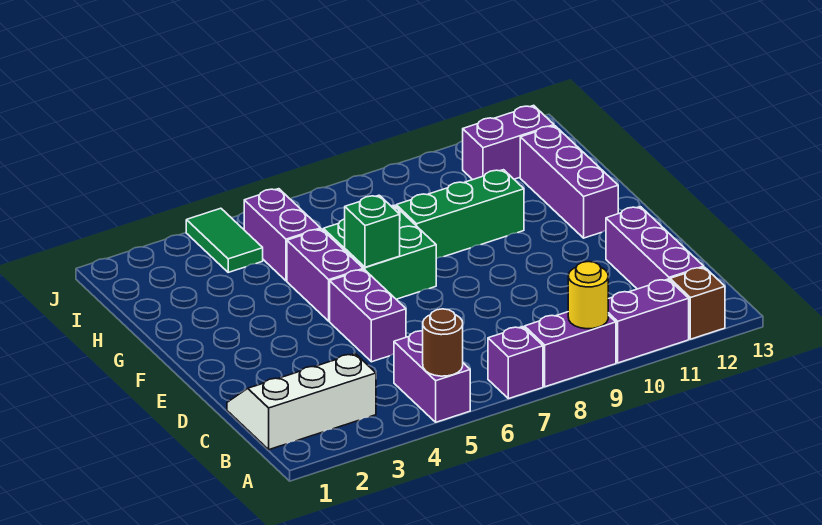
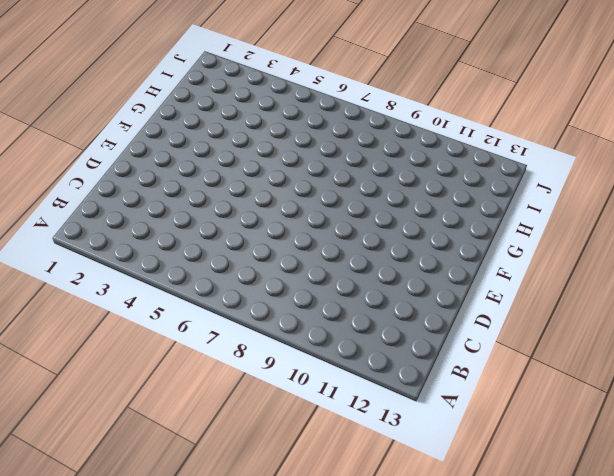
none -> purple brick A5:B5 level 1
none -> purple brick A7 level 1
none -> purple brick A8:A9 level 1

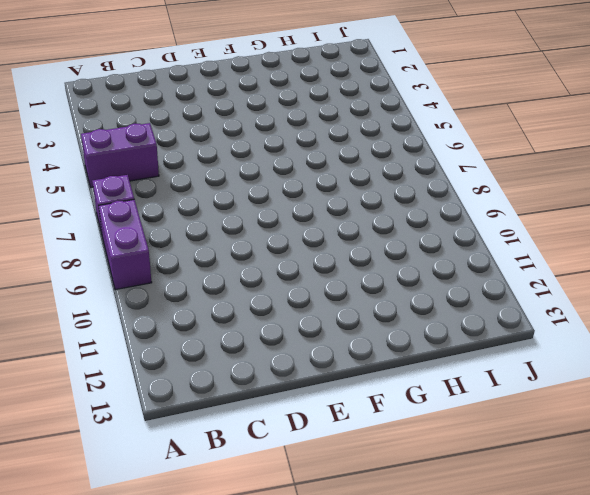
none -> purple brick A10:A11 level 1
none -> brown brick A12 level 1
none -> white slope B1:C3 level 1 top B

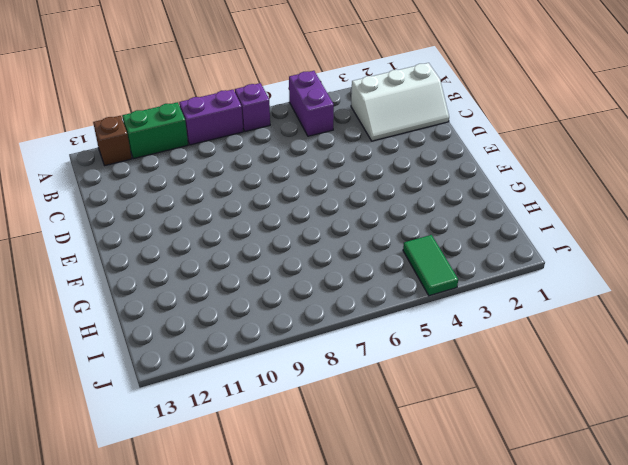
green brick A10:A11 level 1 -> purple brick A10:A11 level 1
none -> purple brick B12:D12 level 1
none -> purple brick D5:E5 level 1
none -> purple brick F5:G5 level 1

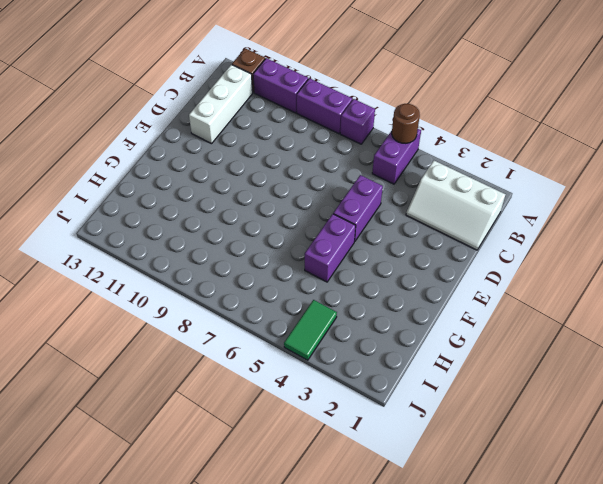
white brick B12:D12 level 1 -> purple brick B12:D12 level 1
none -> green brick F6:G7 level 1
none -> purple brick F12:H12 level 1
none -> green brick G8:G10 level 1

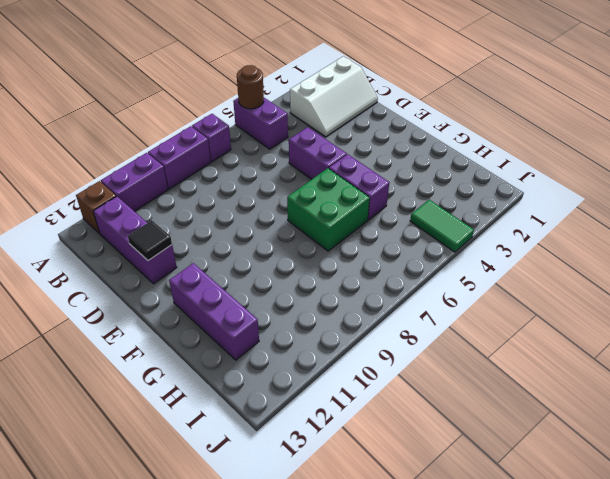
black tile D12 level 2 -> none
none -> green brick G8:G10 level 1
none -> purple brick H5:I5 level 1
none -> purple brick I11:I12 level 1

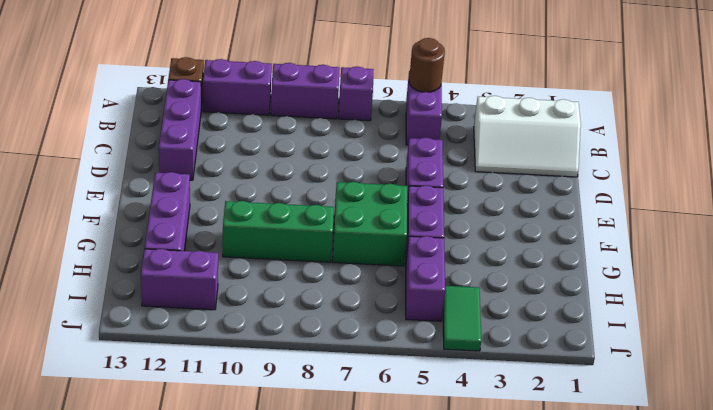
none -> yellow round brick A9 level 2
none -> green brick F6 level 2

